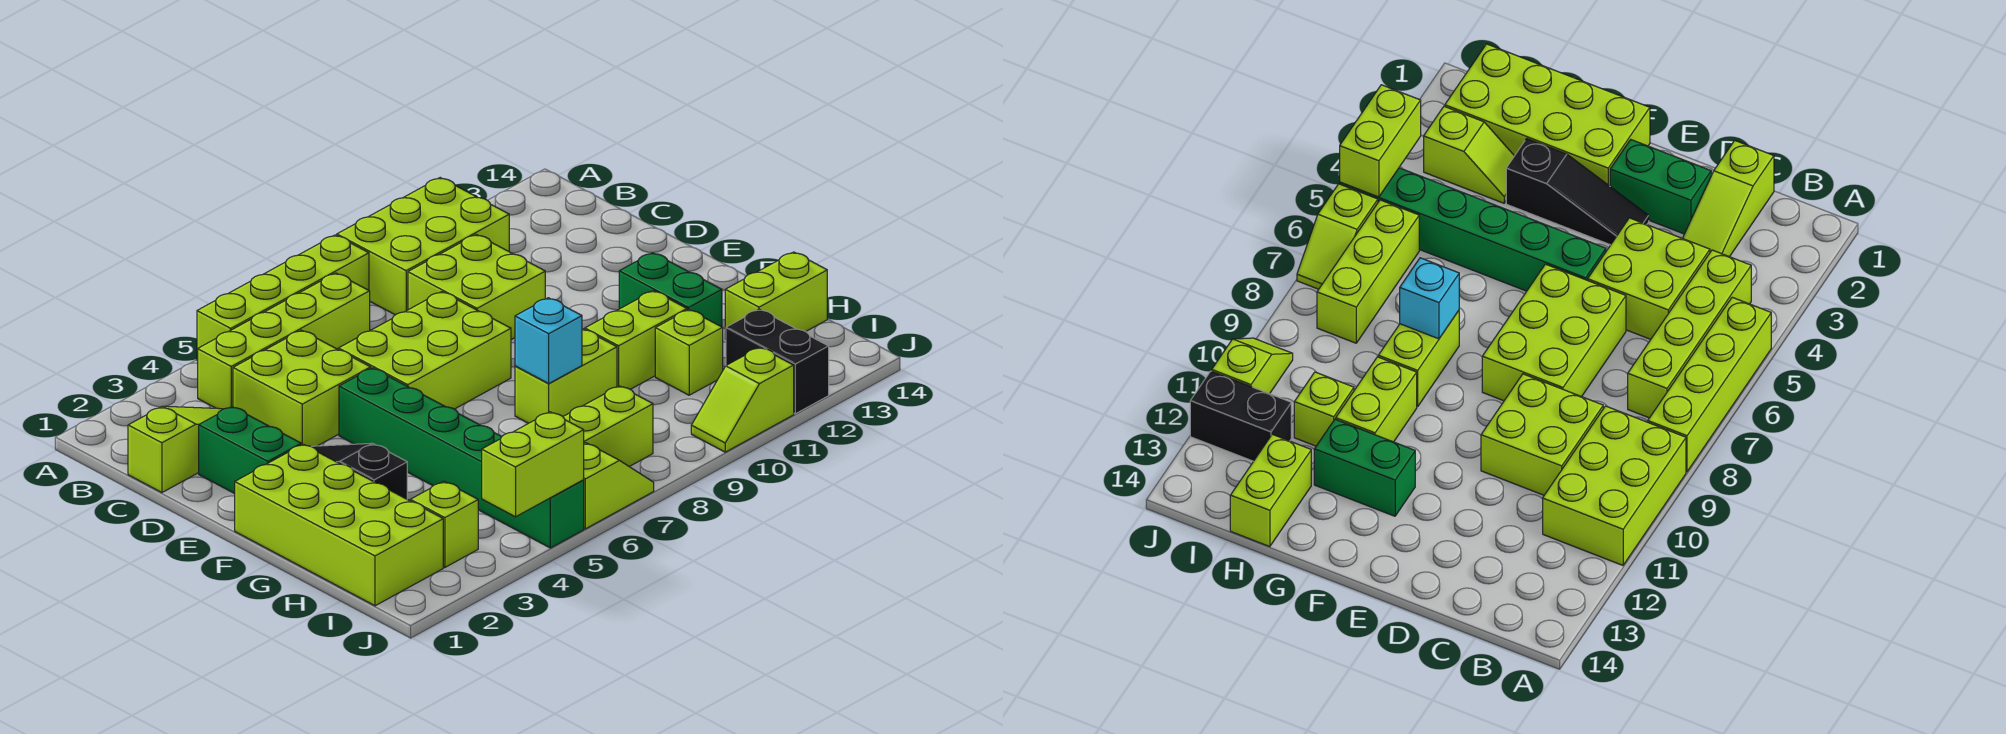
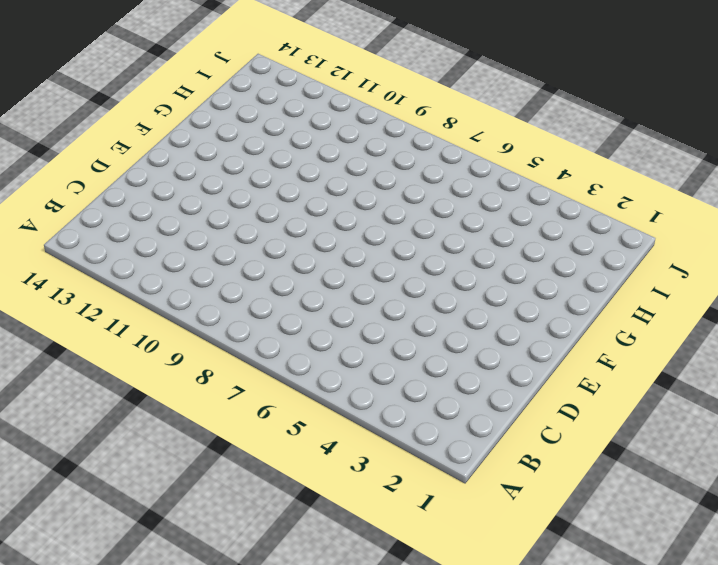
none -> lime brick A5:A8 level 1
none -> lime brick A9:B11 level 1
none -> lime brick B4:B7 level 1

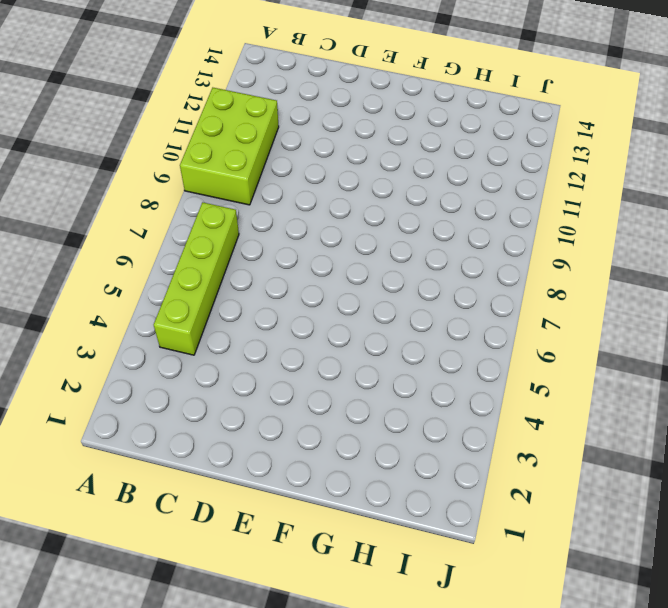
none -> lime brick A5:A8 level 1
none -> lime slope C1:C3 level 1 top 1
none -> lime brick C4:D5 level 1

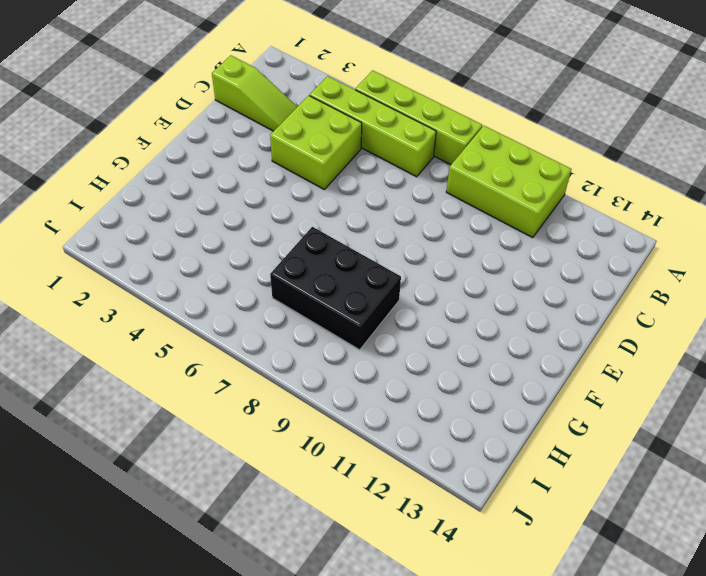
black brick G7:H9 level 1 -> lime brick G8:G9 level 1
none -> lime brick C9:D10 level 1
none -> green brick D2:E2 level 1
none -> lime brick D6:E8 level 1

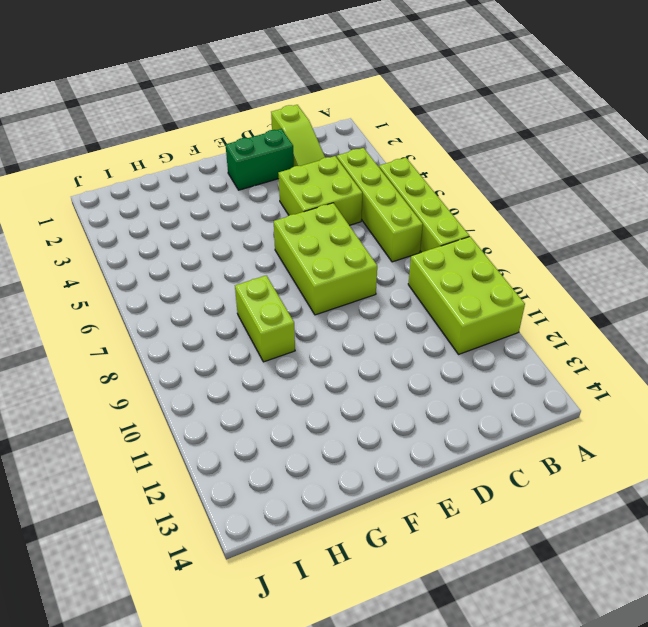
none -> lime brick C9:D10 level 1
none -> black slope E3:G3 level 1 top G
none -> green brick E5:J5 level 1

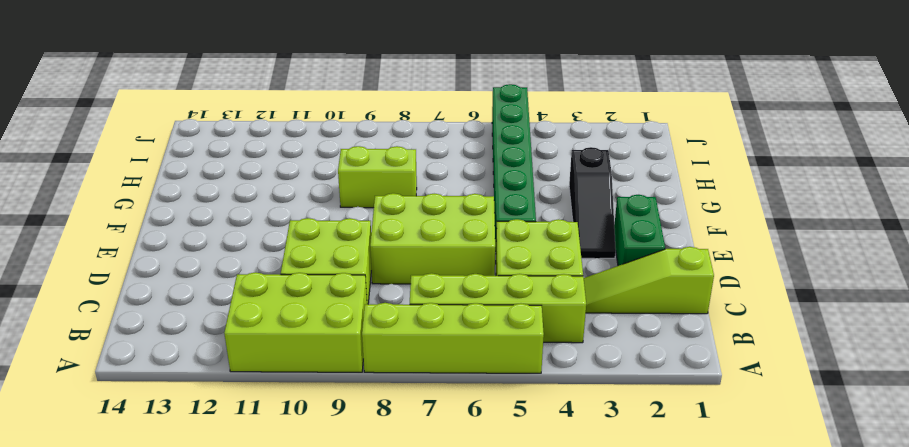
none -> lime brick F1:I2 level 1
none -> green brick F12:G12 level 1
none -> lime brick G10:G11 level 1

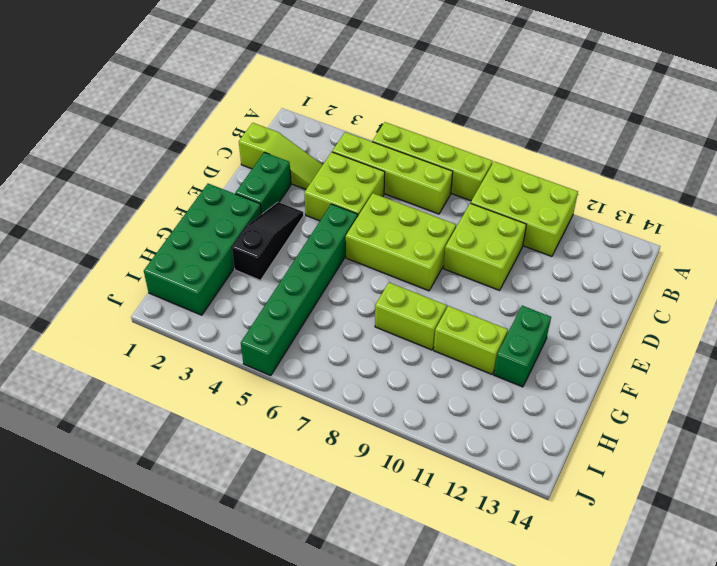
green brick F1:I2 level 1 -> lime brick F1:I2 level 1
none -> lime slope H3:I3 level 1 top I
none -> lime brick H11 level 1
none -> lime brick H13:H14 level 1

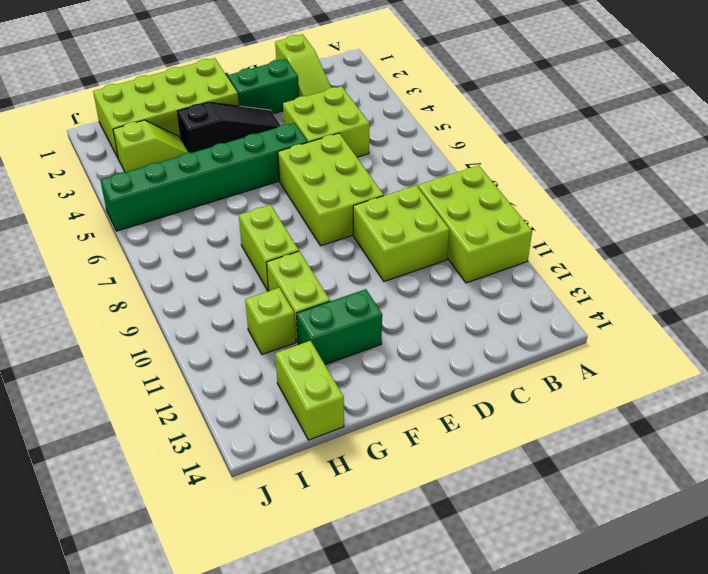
none -> lime brick A5:A8 level 1
none -> lime brick B4:B7 level 1
none -> lime brick I6:I8 level 1

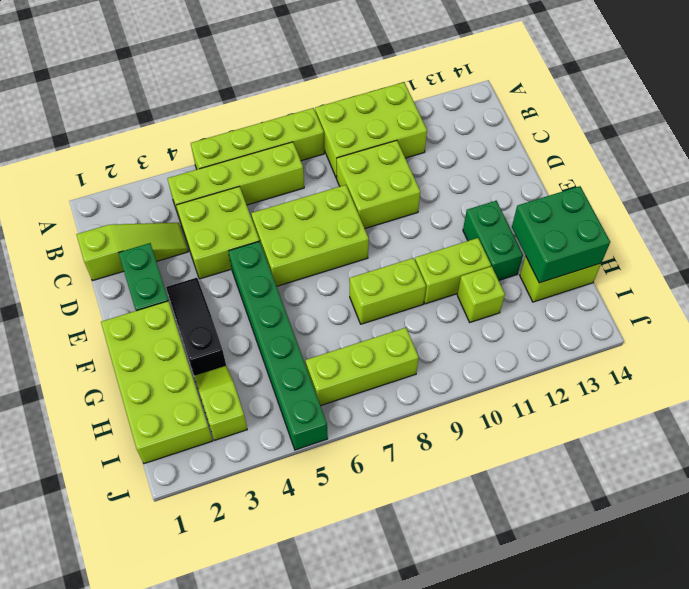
green brick G13:H14 level 2 -> none
none -> black brick I12:J12 level 1
none -> lime slope J6:J7 level 1 top 6
none -> lime slope J10:J11 level 1 top 11

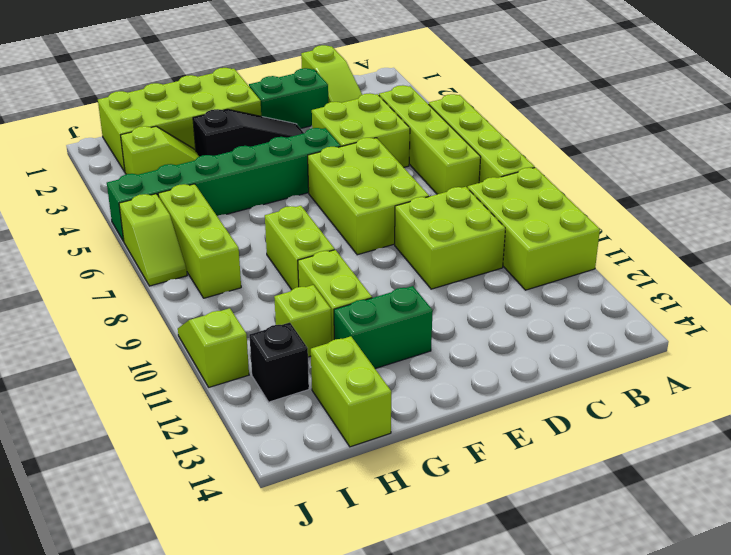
black brick I12 level 1 -> black brick I12:J12 level 1
none -> cyan brick G8 level 2
none -> lime brick J4:J5 level 2

